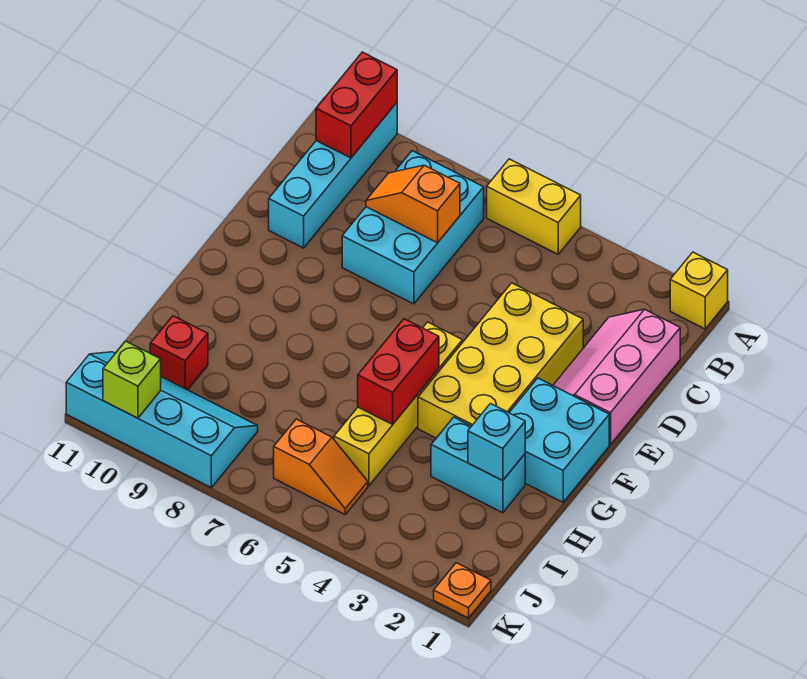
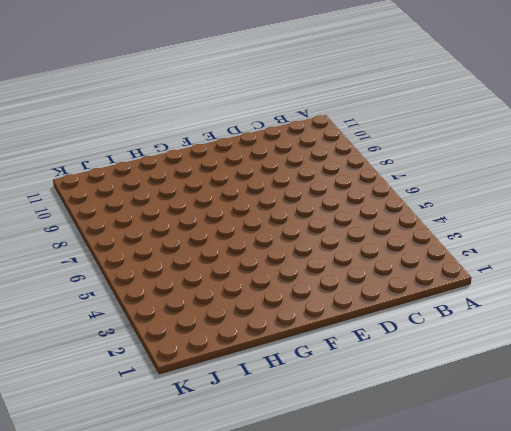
none -> yellow brick A1 level 1
none -> yellow brick A5:A6 level 1
none -> cyan brick A10:D10 level 1

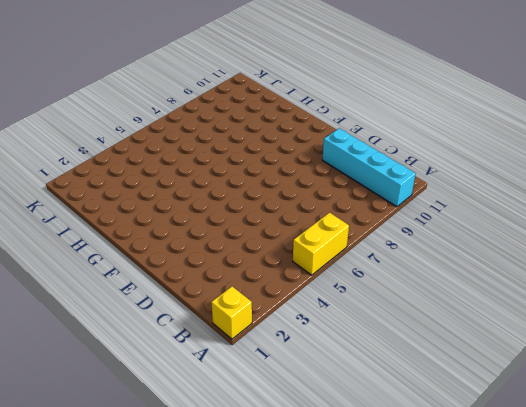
none -> cyan brick B7:D8 level 1
none -> pink slope C1:E2 level 1 top 1
none -> yellow brick D3:G4 level 1

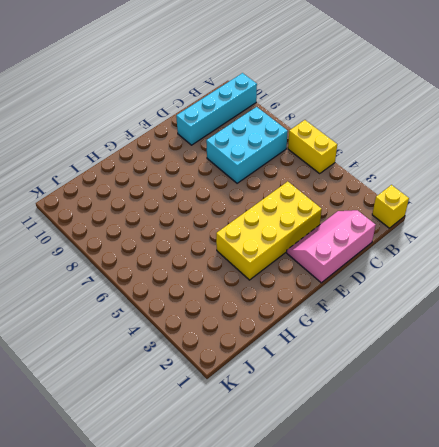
none -> cyan brick F1:G2 level 1
none -> yellow brick F5:I5 level 1
none -> cyan brick H2:H3 level 1

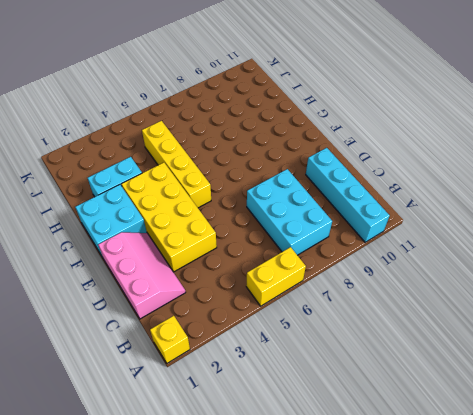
none -> red brick I10 level 1
none -> orange slope J5:J6 level 1 top 6
none -> cyan slope J8:K11 level 1 top K

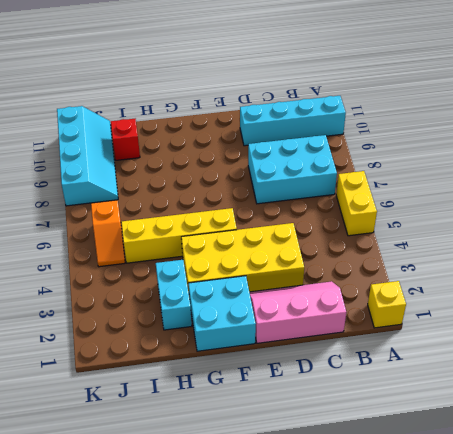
none -> orange plate K1 level 1
none -> red brick A10:B10 level 2
none -> orange slope C7:C8 level 2 top 7

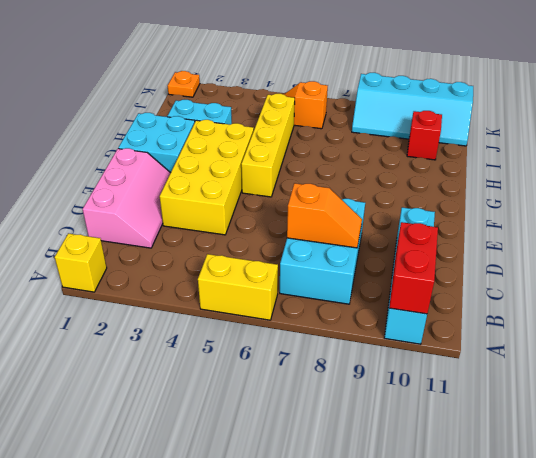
none -> red brick G5:H5 level 2
none -> cyan brick H2 level 2
none -> lime brick K10 level 2

